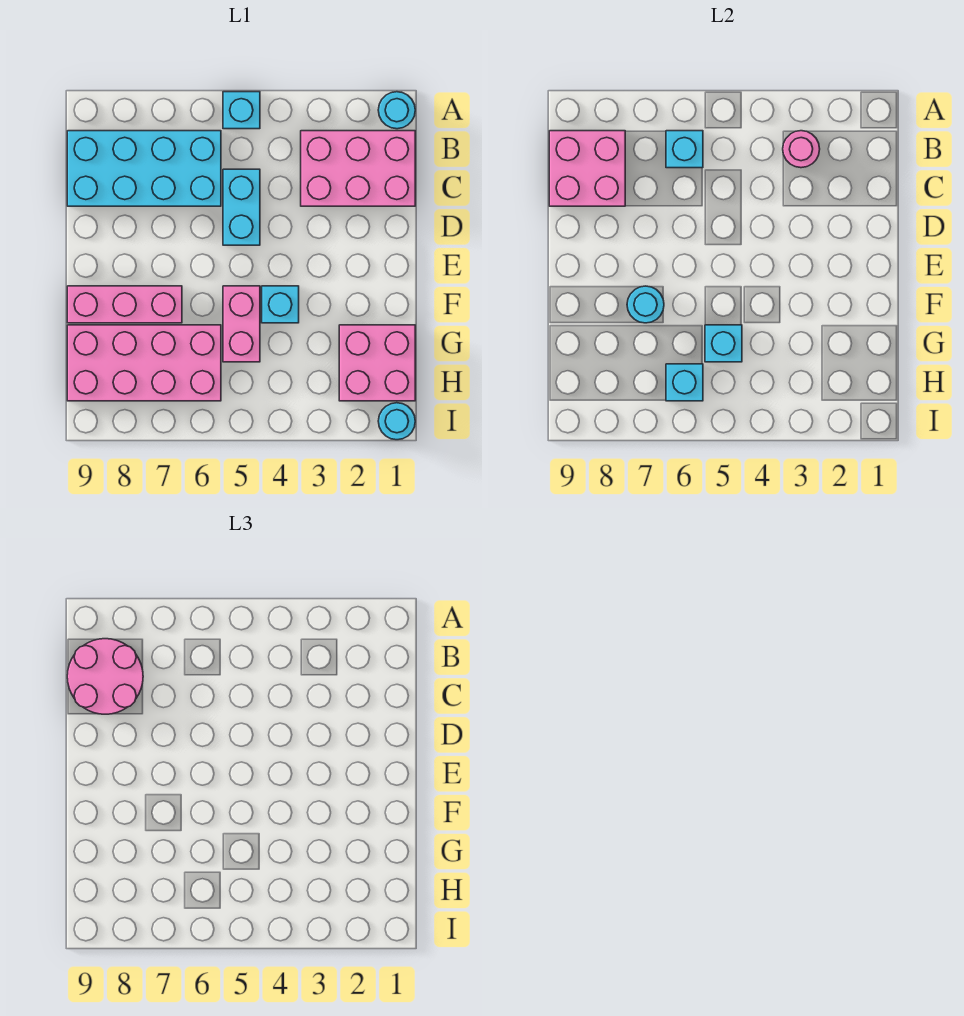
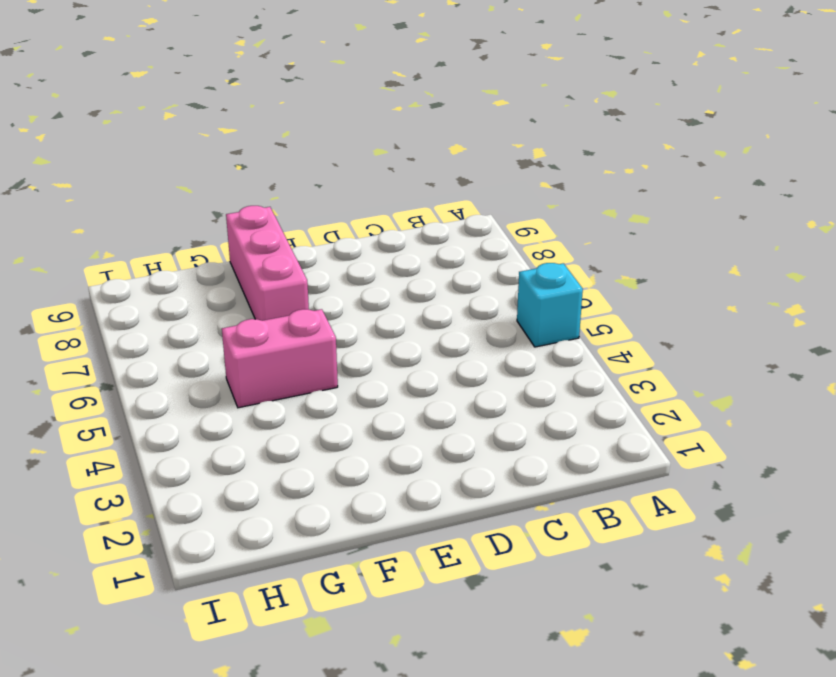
none -> cyan round brick A1 level 1
none -> pink brick B1:C3 level 1
none -> cyan brick B6:C9 level 1

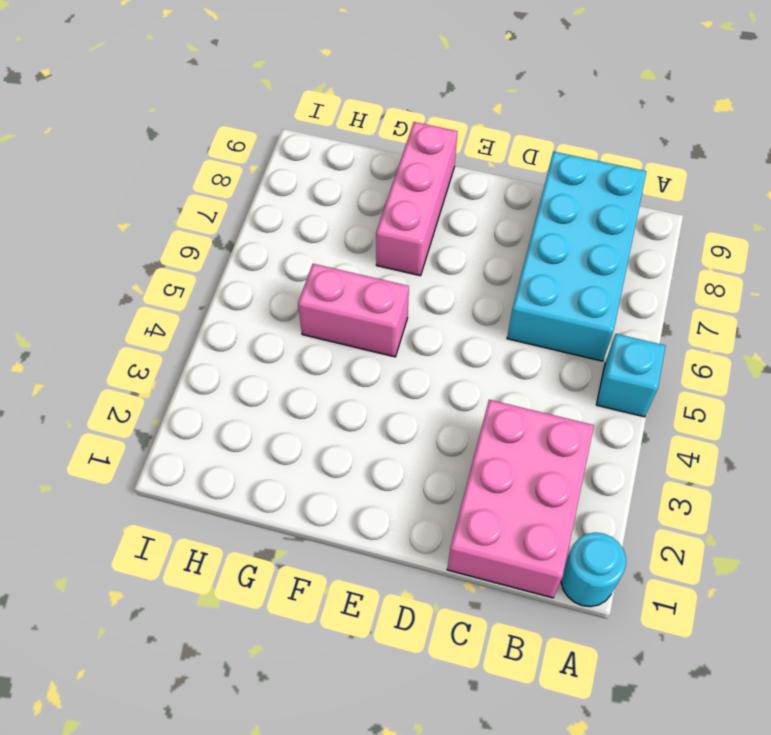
none -> cyan brick C5:D5 level 1
none -> cyan brick F4 level 1
none -> pink brick G1:H2 level 1

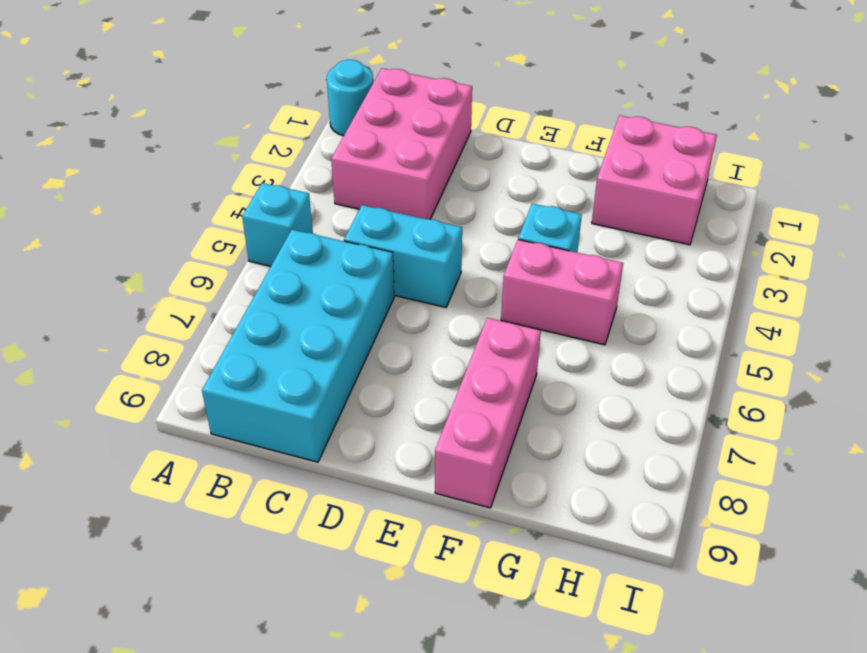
none -> pink brick G6:H9 level 1
none -> cyan round brick I1 level 1
none -> pink round brick B3 level 2

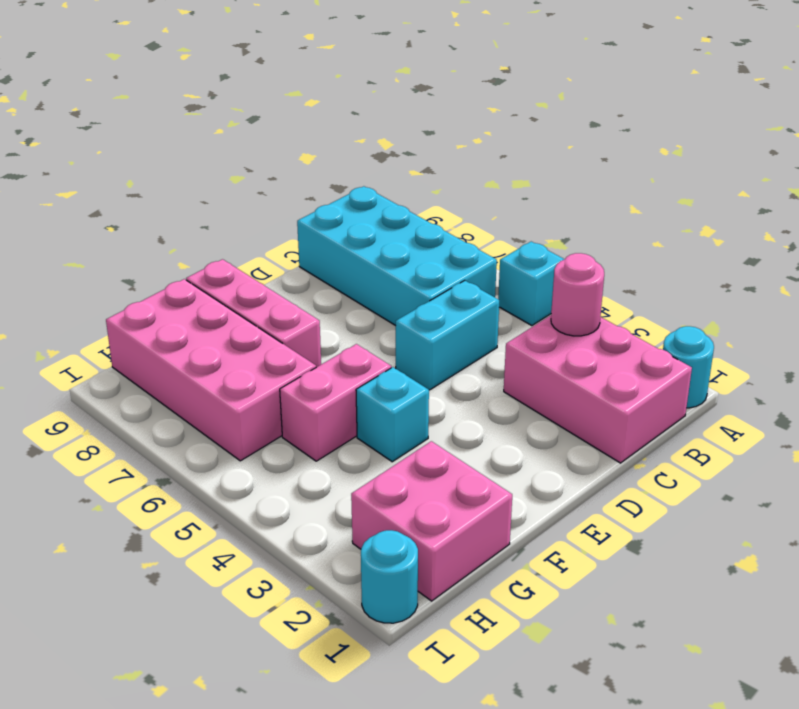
none -> cyan brick B6 level 2
none -> pink brick B8:C9 level 2
none -> cyan round brick F7 level 2

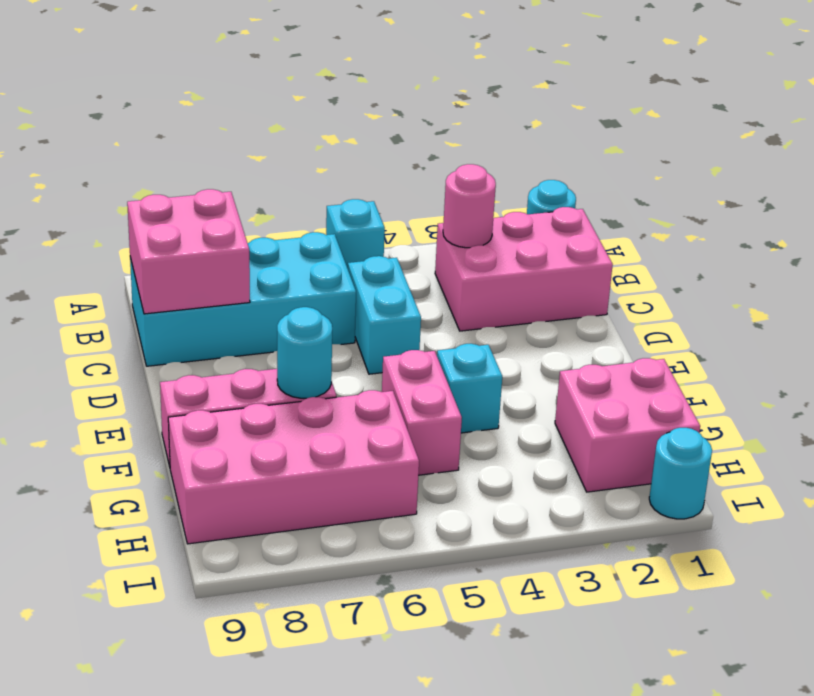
none -> cyan brick B6 level 2
none -> cyan brick G5 level 2
none -> cyan brick H6 level 2

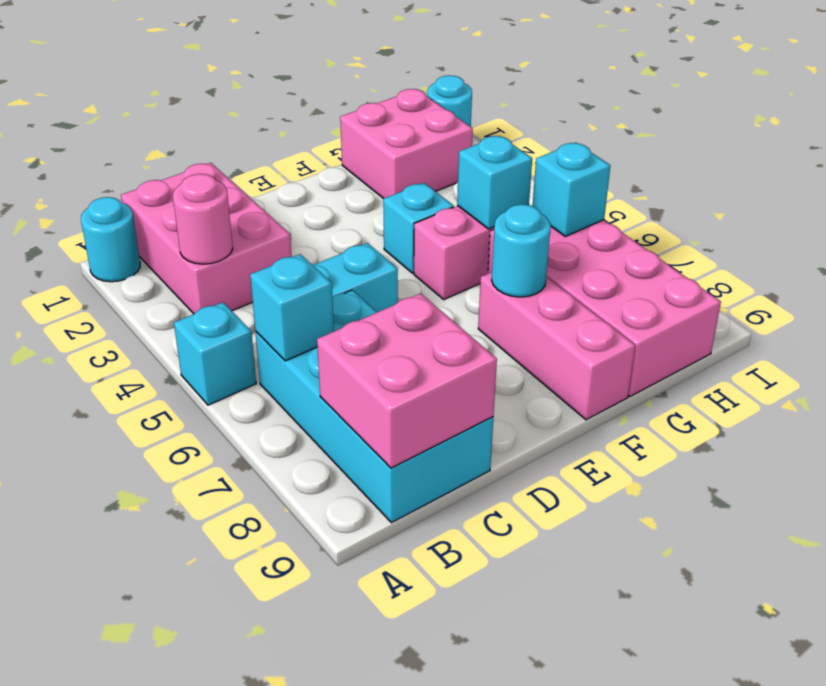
none -> pink round brick B8:C9 level 3

